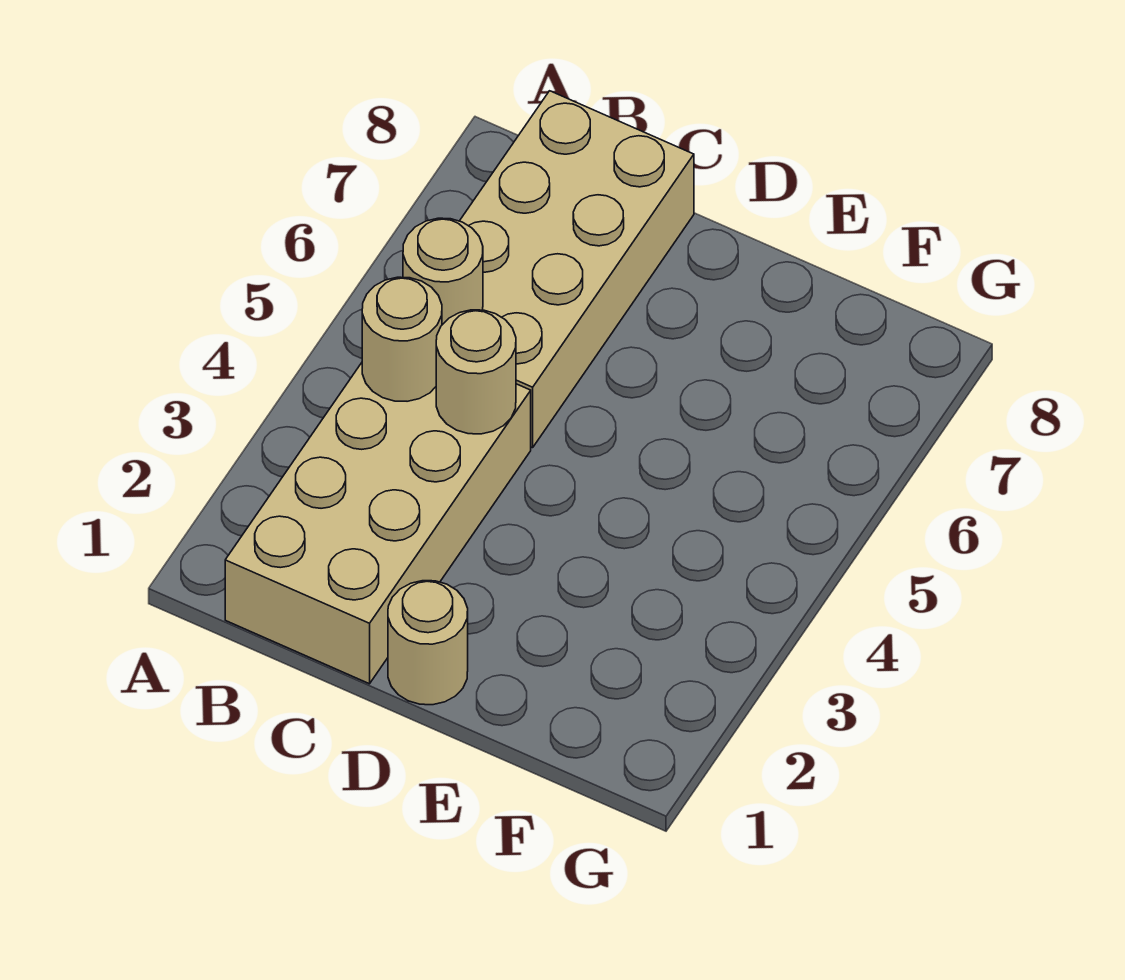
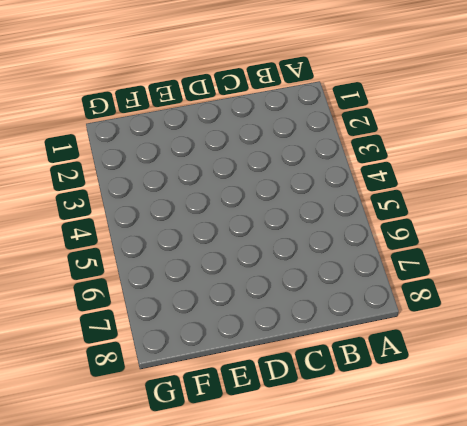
none -> tan brick B1:C4 level 1
none -> tan brick B5:C8 level 1

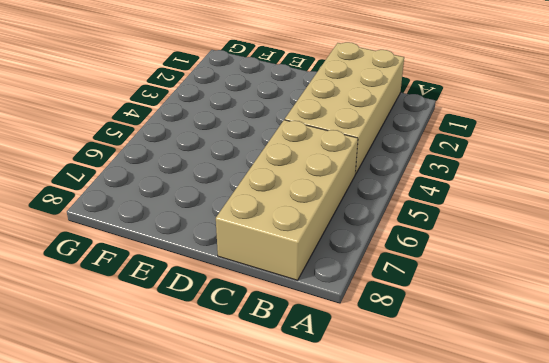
none -> tan round brick D1 level 1
none -> tan round brick B4 level 2

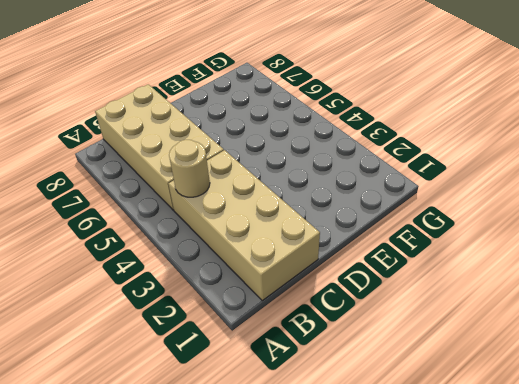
none -> tan round brick D1 level 1
none -> tan round brick B5 level 2

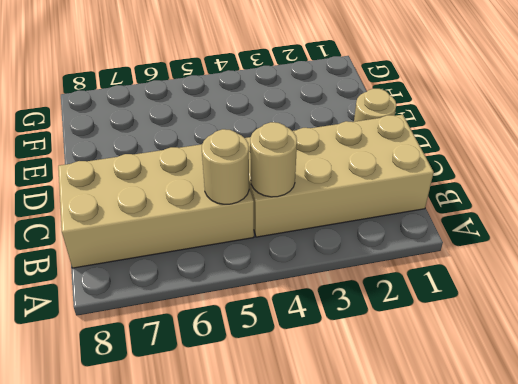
none -> tan round brick C4 level 2

